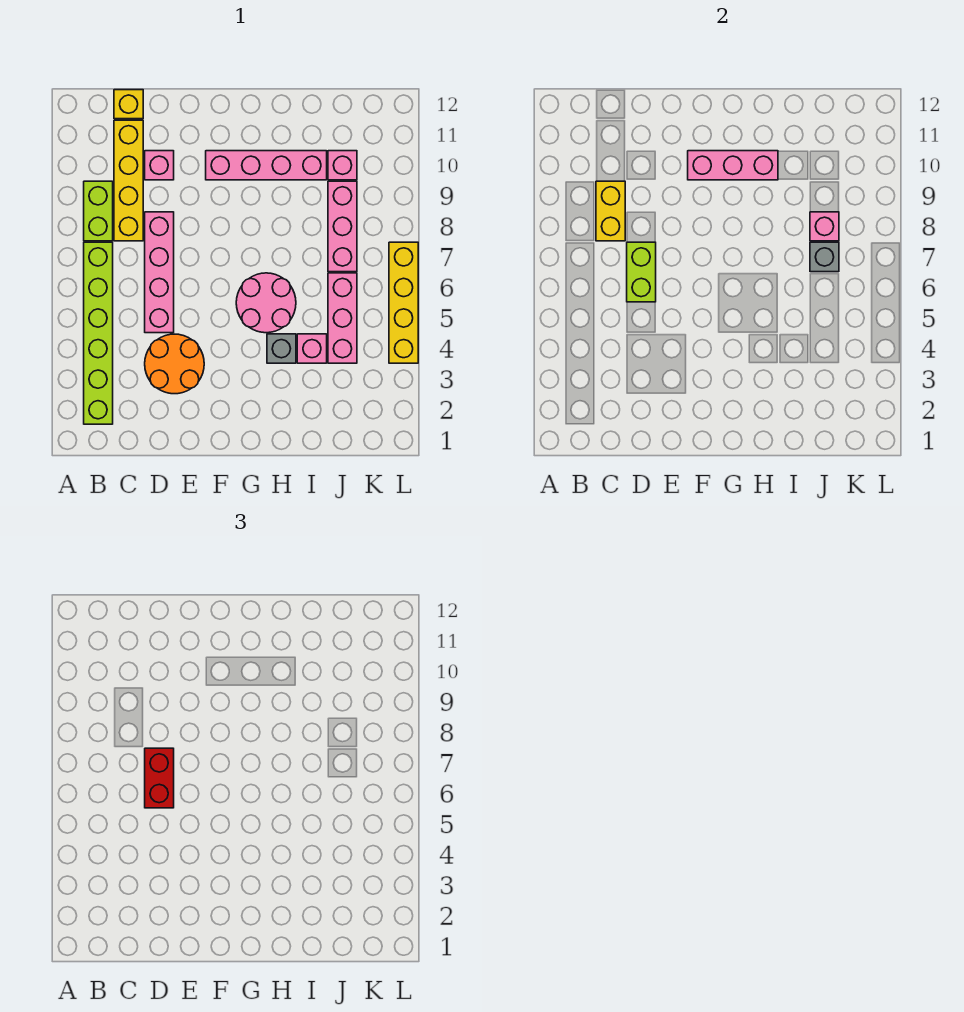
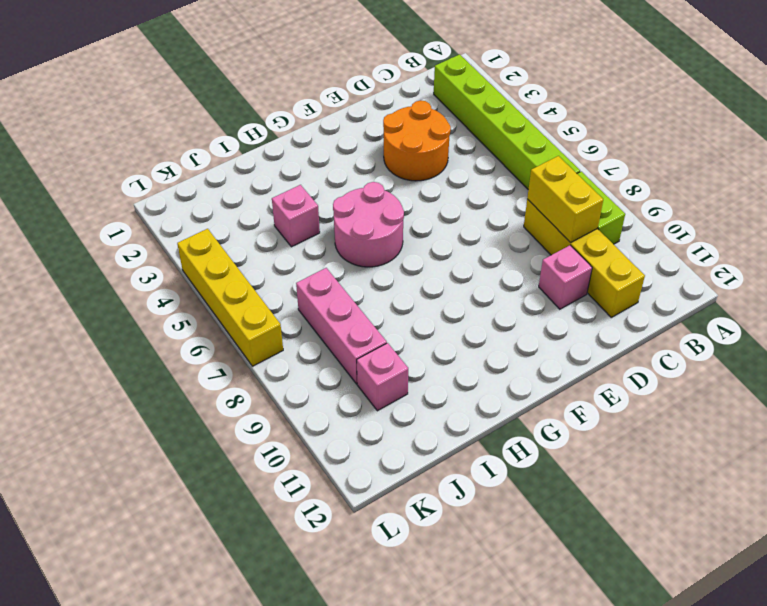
none -> yellow brick C12 level 1
none -> pink brick D5:D8 level 1
none -> pink brick F10:I10 level 1

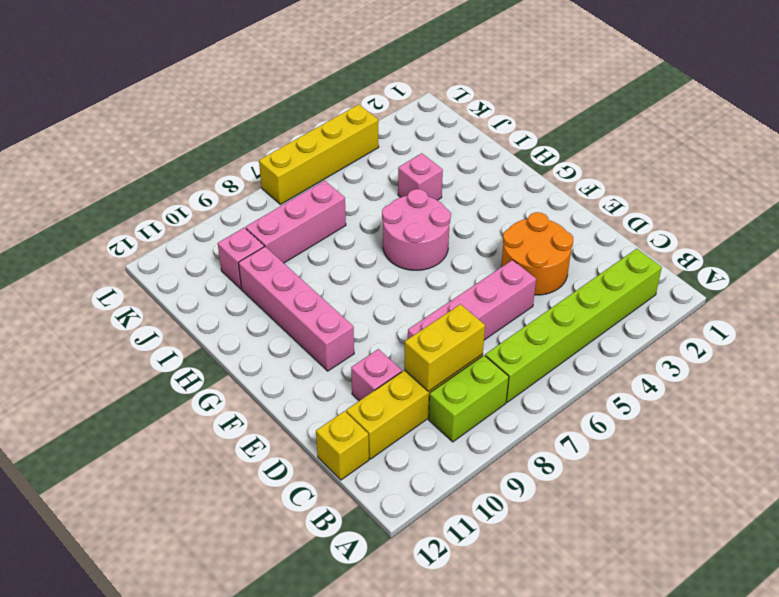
none -> grey brick H4 level 1
none -> pink brick J4:J6 level 1
none -> lime brick D6:D7 level 2

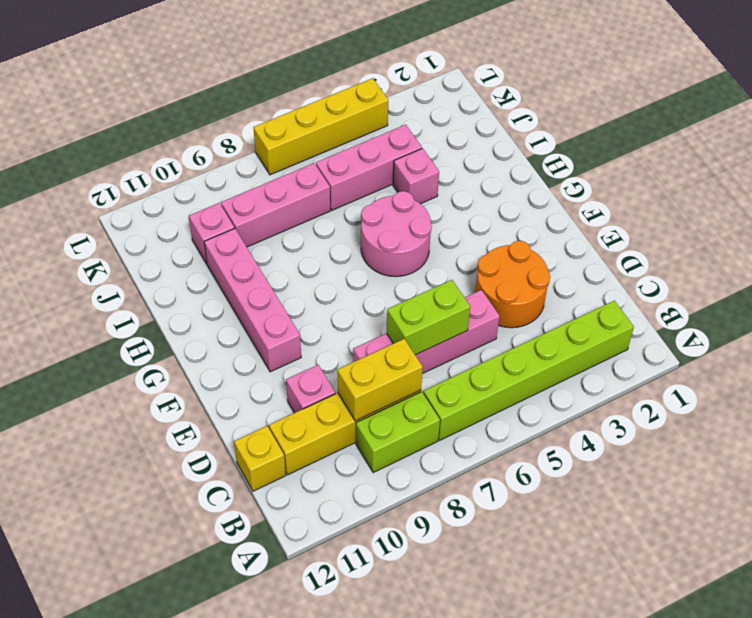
none -> grey brick H4 level 1
none -> pink brick F10:H10 level 2
none -> grey brick J7 level 2

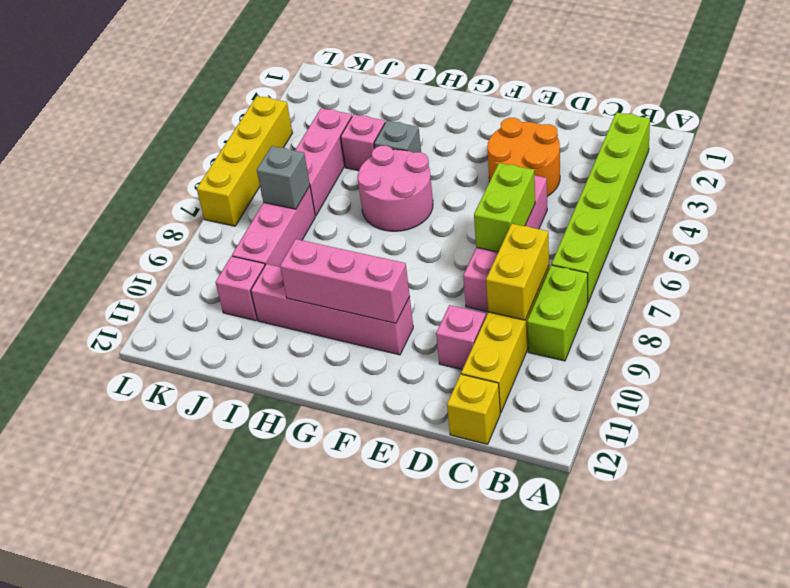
none -> pink brick J8 level 2
none -> red brick D6:D7 level 3

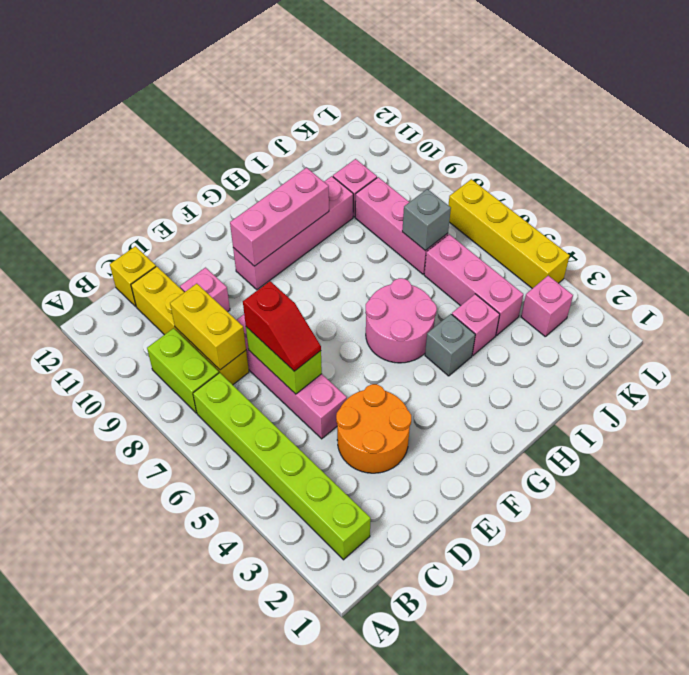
red slope D6:D7 level 3 top 7 -> red brick D6:D7 level 3
pink brick K3 level 1 -> pink brick J8 level 2

